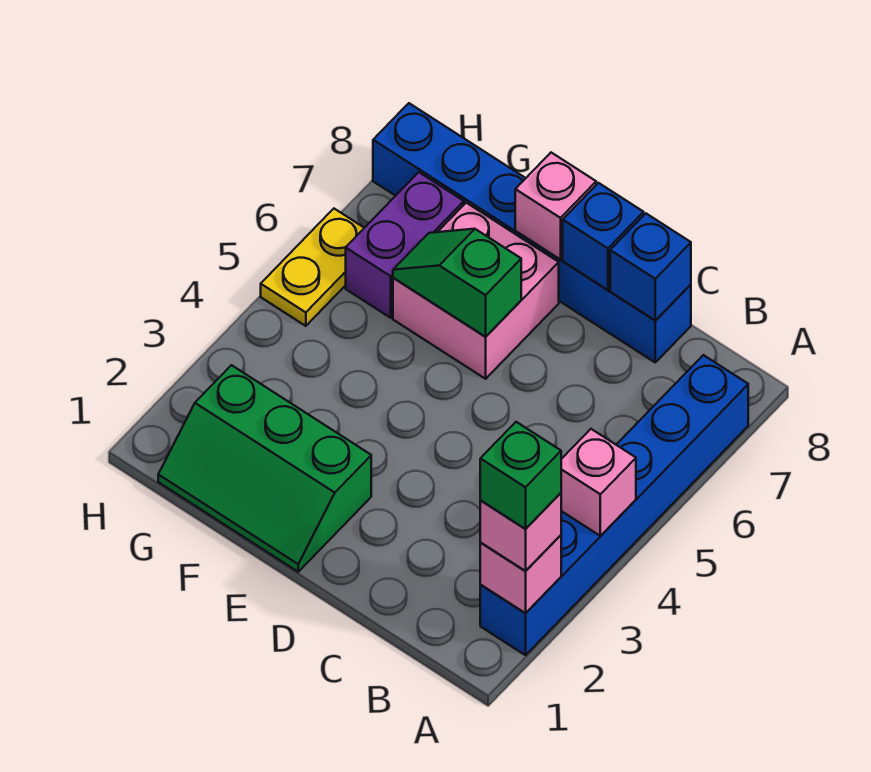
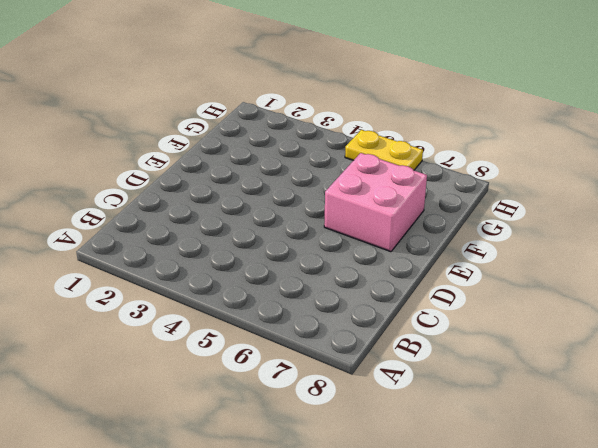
none -> blue brick A2:A7 level 1
none -> blue brick C8:H8 level 1
none -> green slope E1:G2 level 1 top 2

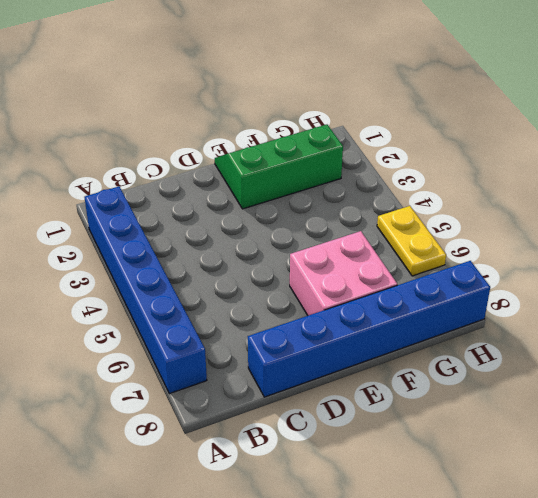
none -> purple brick G6:G7 level 1
none -> pink brick A2 level 2
none -> pink brick A4 level 2

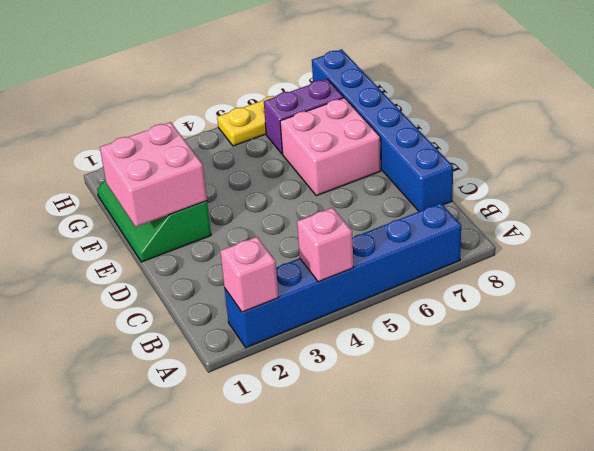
pink brick E1:F2 level 2 -> none
none -> blue brick C8 level 2
none -> blue brick D8 level 2
none -> green slope E6:F6 level 2 top E

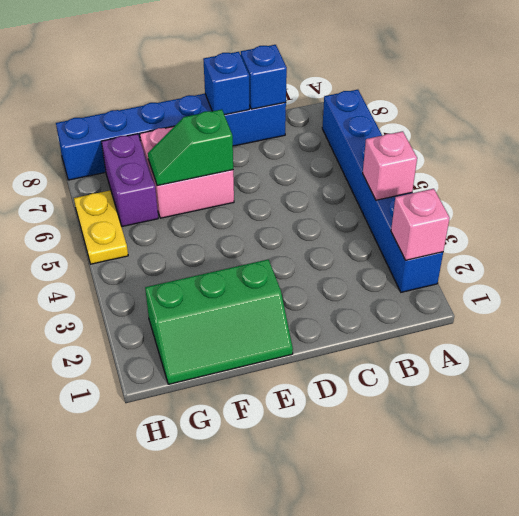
none -> pink brick E8 level 2
none -> pink brick A2 level 3
none -> green brick A2 level 4

